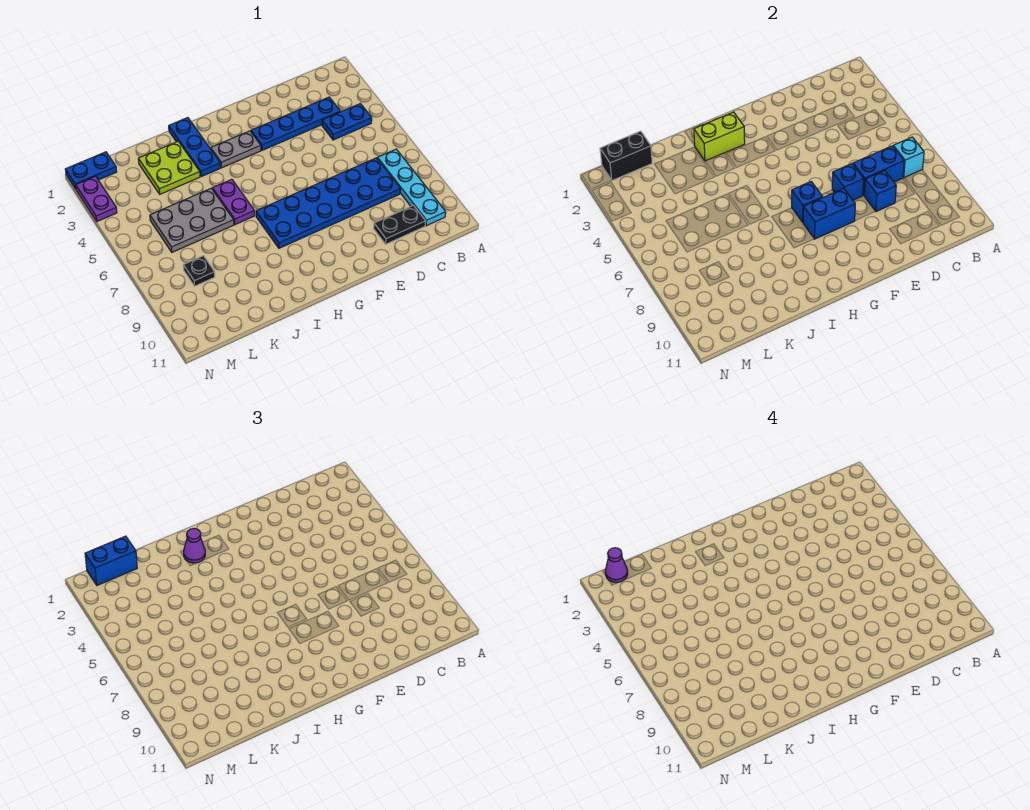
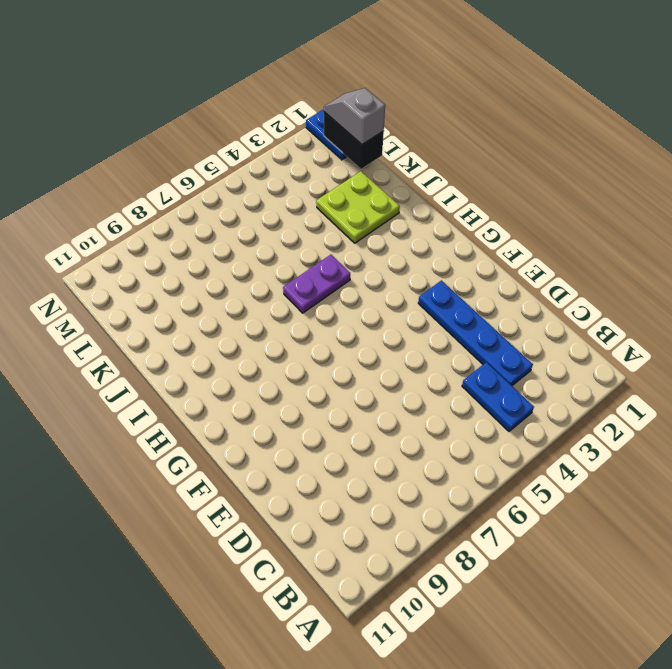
grey slope L1:M1 level 3 top L -> blue brick L1:M1 level 3
none -> cyan plate B7:B10 level 1
none -> blue plate C7:H8 level 1
none -> black plate C10:D10 level 1

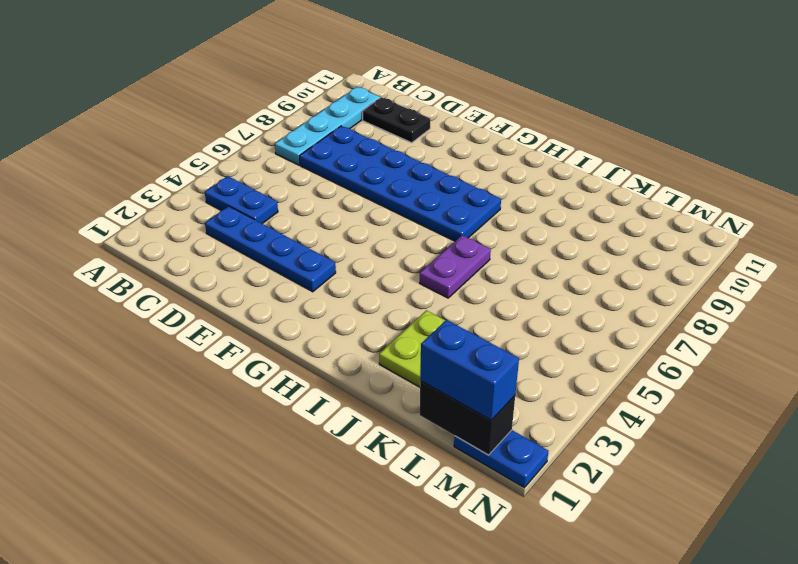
none -> grey plate G3:H3 level 1
none -> blue plate I1:I3 level 1
none -> grey plate J5:L6 level 1

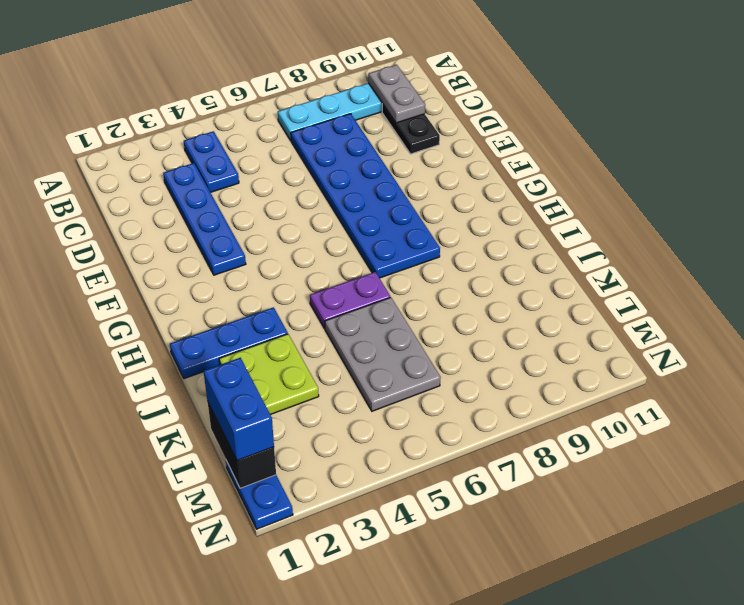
grey plate B10:C10 level 2 -> grey plate G3:H3 level 1
none -> black plate L8 level 1
none -> purple plate N2:N3 level 1
none -> cyan brick B7 level 2

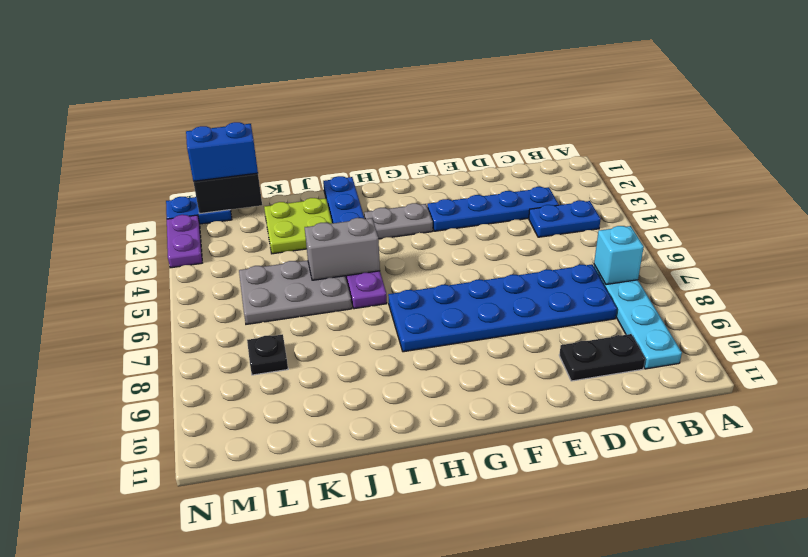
grey brick I5:J5 level 2 -> none
none -> blue brick C7:D7 level 2
none -> blue brick D8 level 2
none -> blue brick E7 level 2

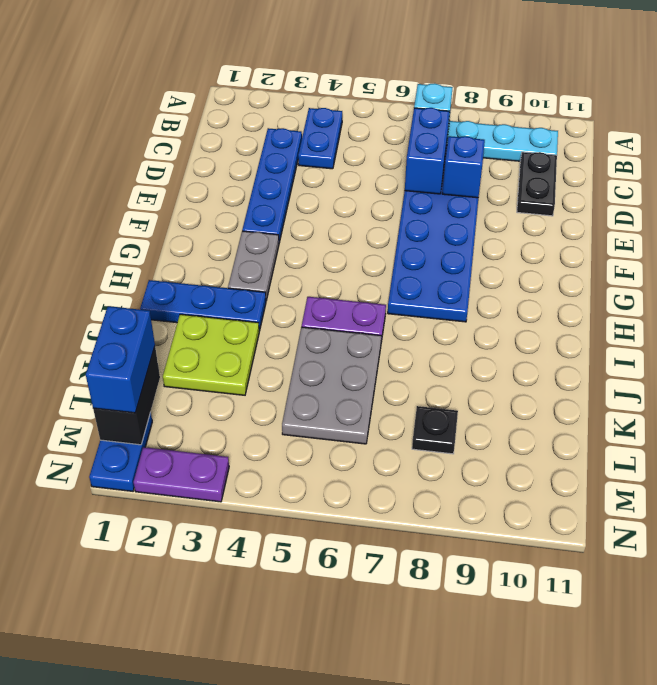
none -> blue brick E7 level 2
none -> blue brick F8:G8 level 2
none -> blue brick G7 level 2

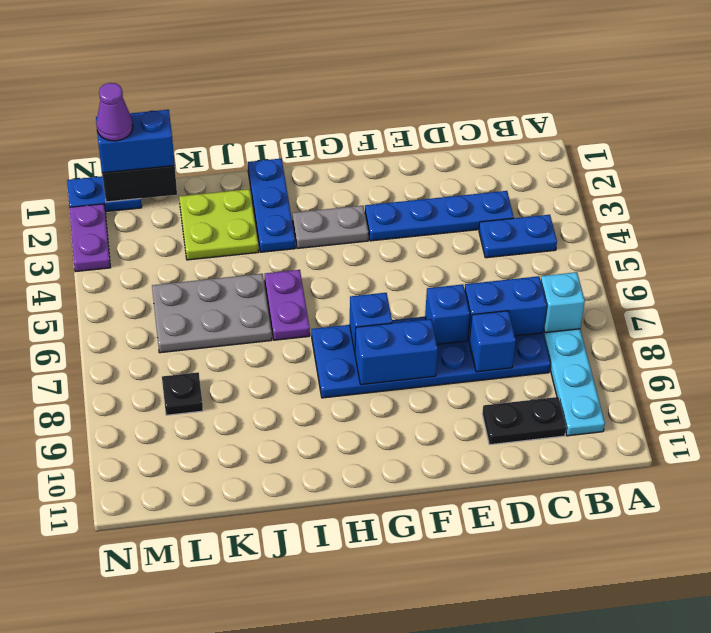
none -> lime brick H2:I2 level 2
none -> purple cone I2 level 3

